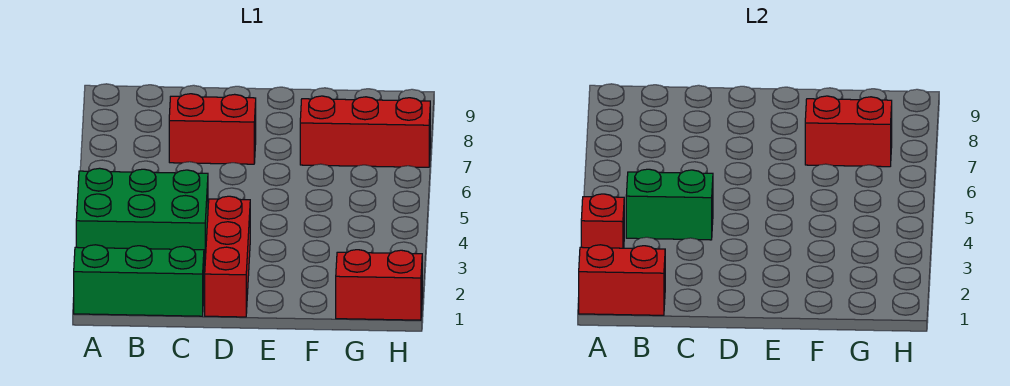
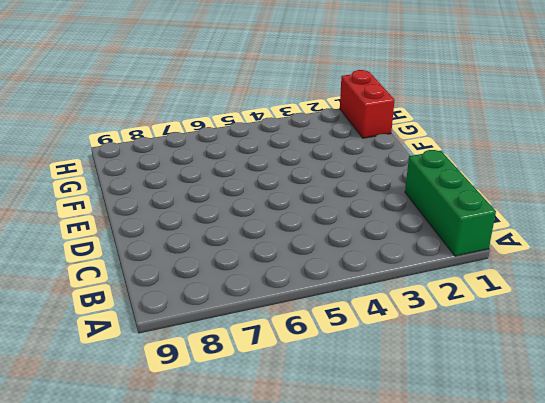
none -> green brick A3:C4 level 1
none -> red brick C7:D7 level 1

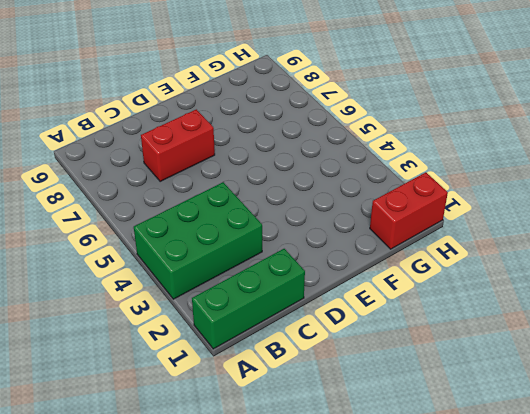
none -> red brick D1:D3 level 1
none -> red brick F7:H7 level 1

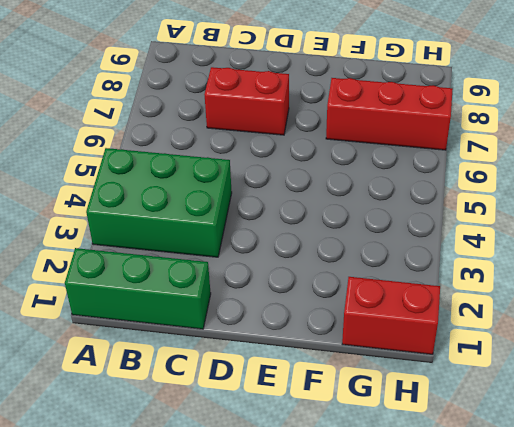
none -> red brick D1:D3 level 1
none -> red brick A1:B1 level 2

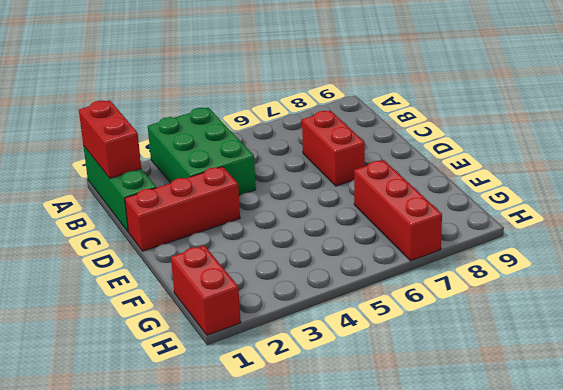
none -> red brick A3 level 2
none -> green brick B4:C4 level 2

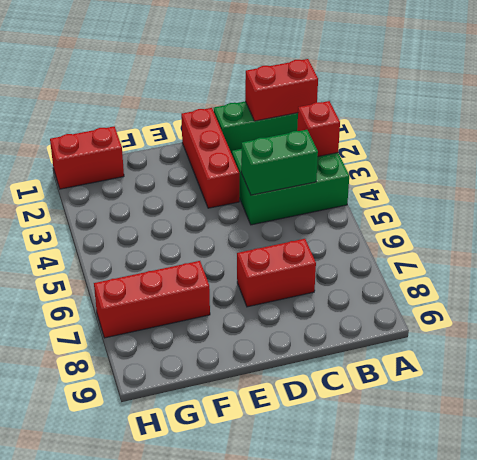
none -> red brick F7:G7 level 2

